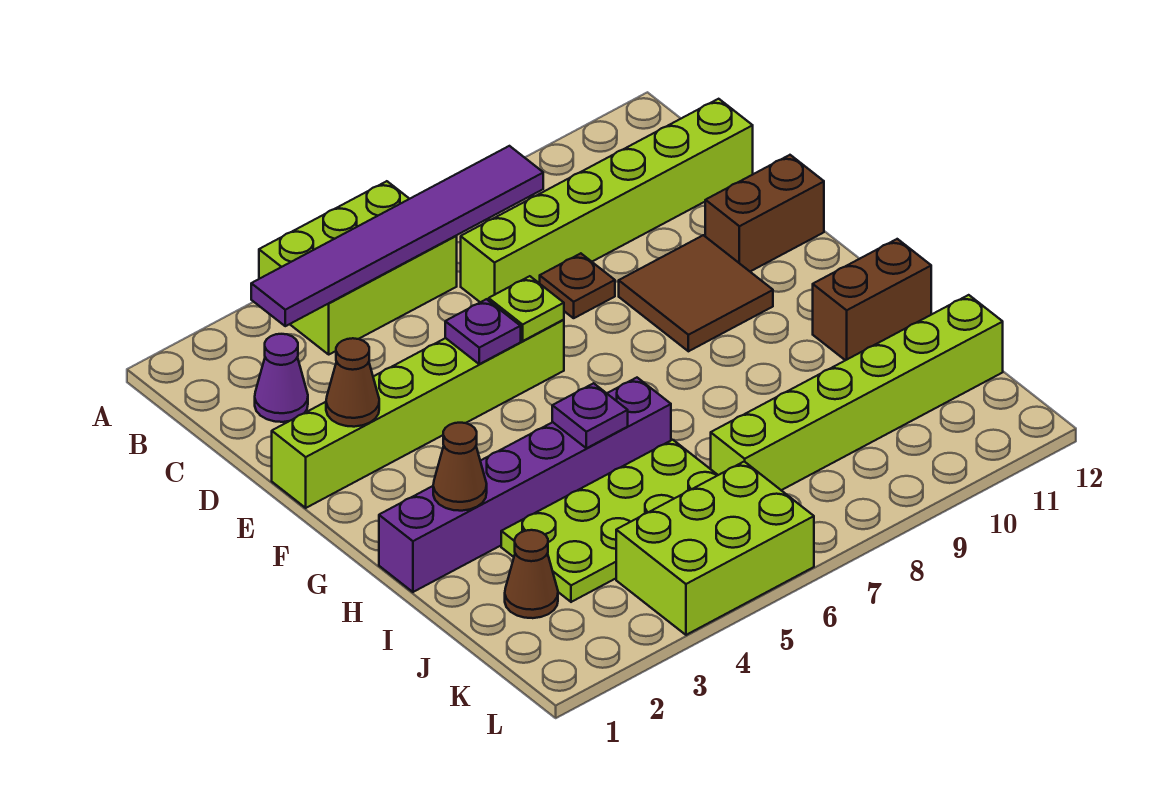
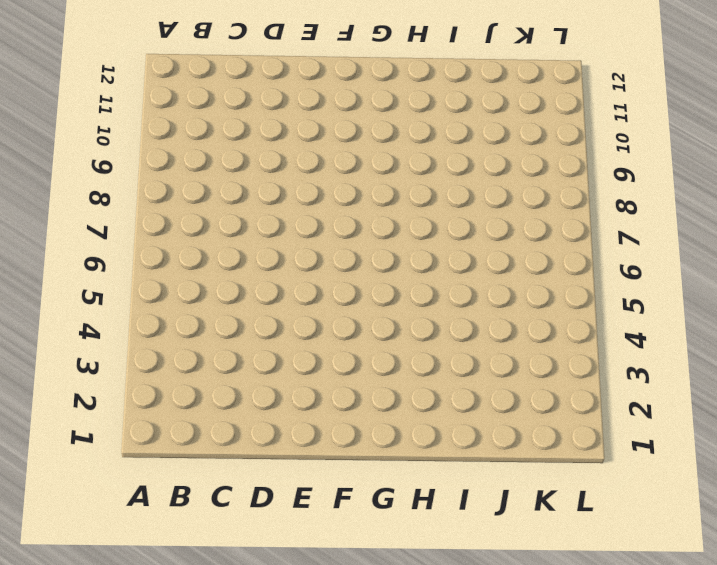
none -> lime brick A4:B6 level 1
none -> purple cone C2 level 1
none -> lime brick C7:C12 level 1

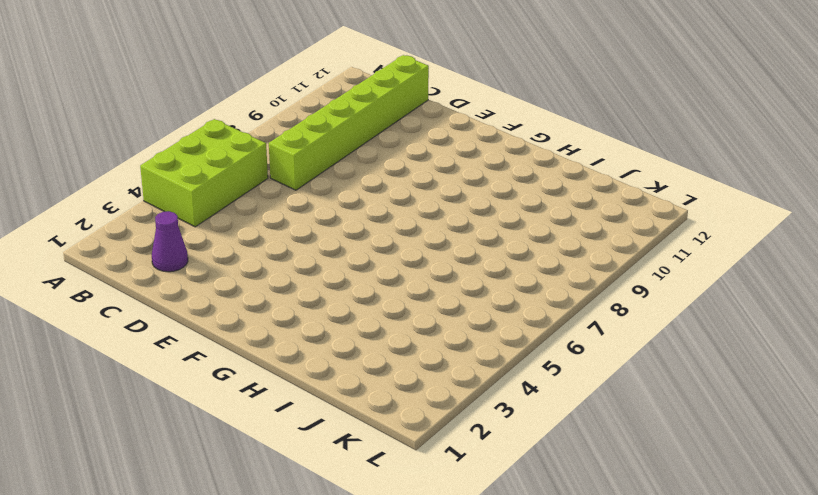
none -> brown plate D8 level 1
none -> lime brick E1:E6 level 1
none -> brown tile E9:F10 level 1

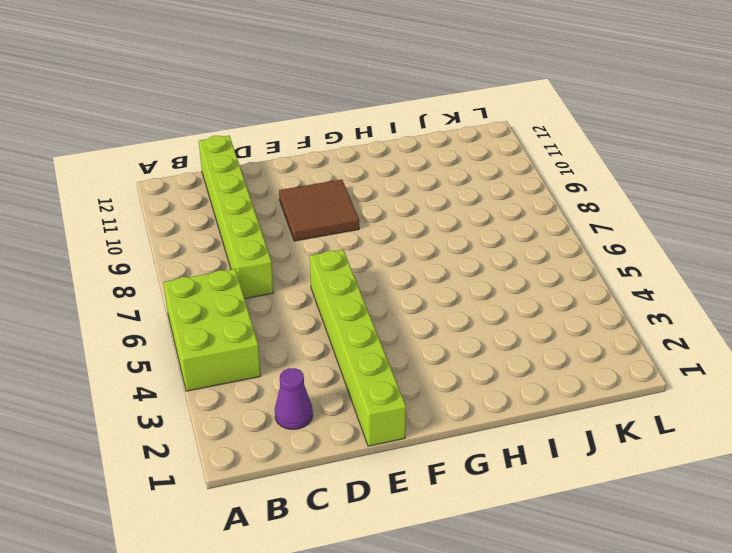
none -> brown plate D8 level 1
none -> brown brick E11:E12 level 1
none -> purple brick H1:H6 level 1

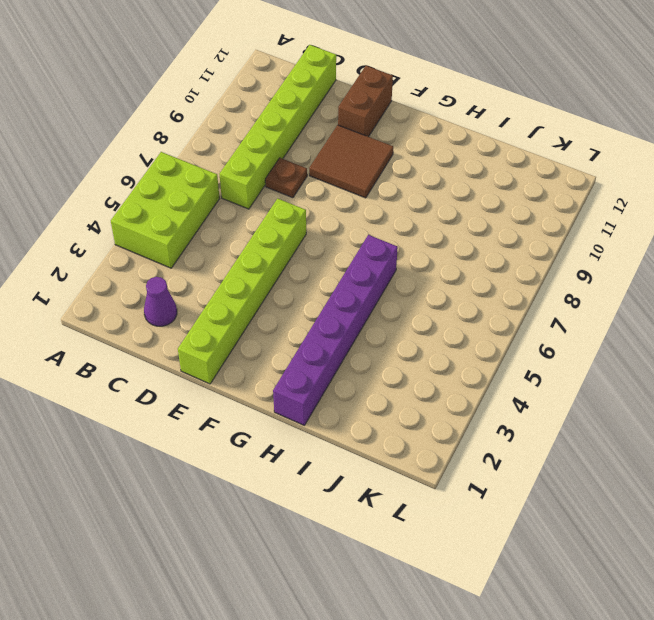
none -> brown brick H11:H12 level 1
none -> lime plate I3:J6 level 1
none -> brown cone J2 level 1

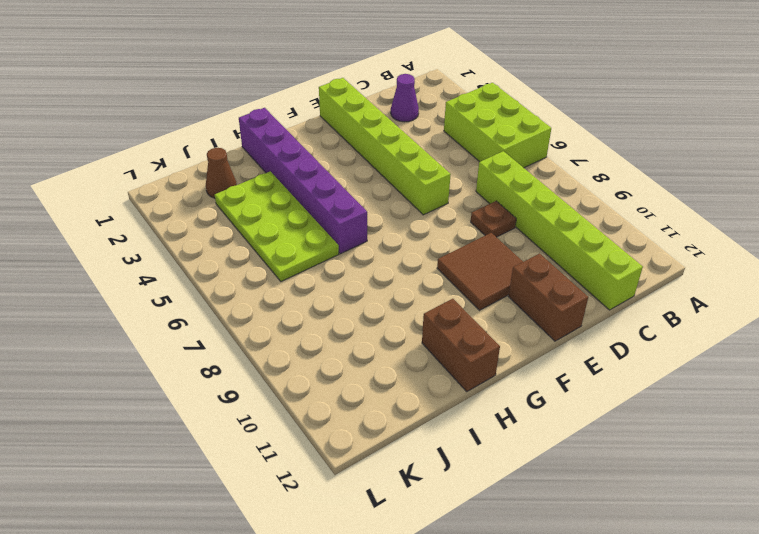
none -> lime brick J7:J12 level 1
none -> lime brick K4:L6 level 1
none -> purple tile B3:B8 level 2

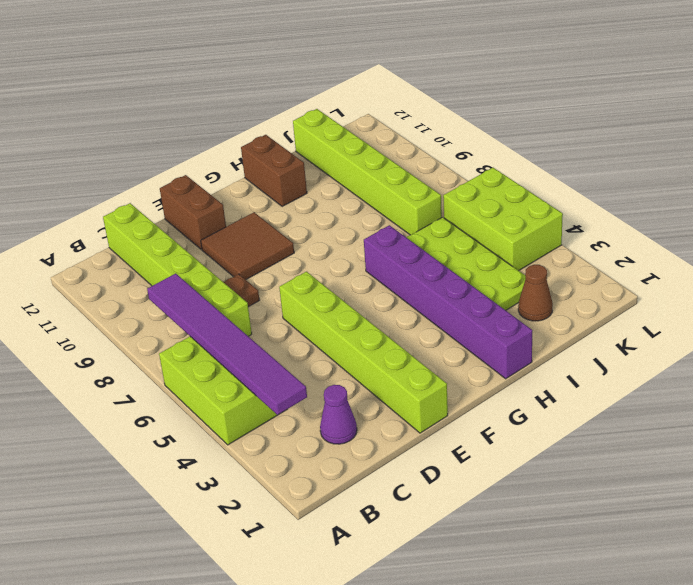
none -> brown cone E2 level 2
none -> purple plate E5 level 2
none -> lime plate E6 level 2

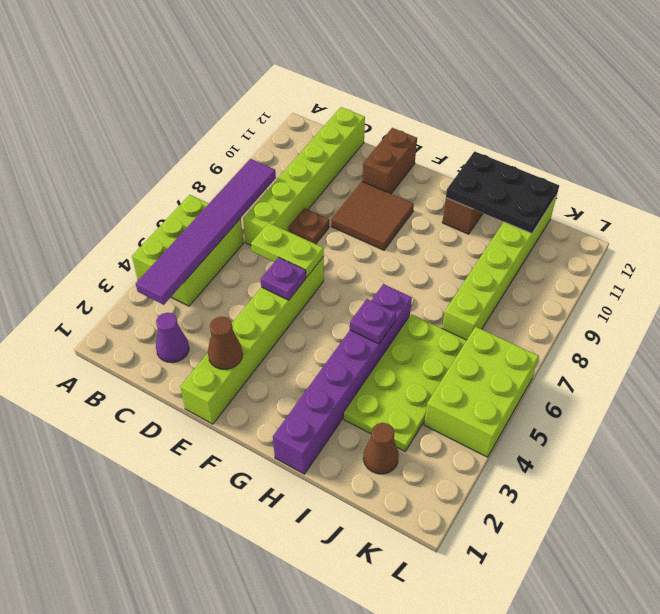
lime plate D6:E6 level 2 -> lime plate E6 level 2
black plate H11:J12 level 2 -> none
none -> brown cone H2 level 2

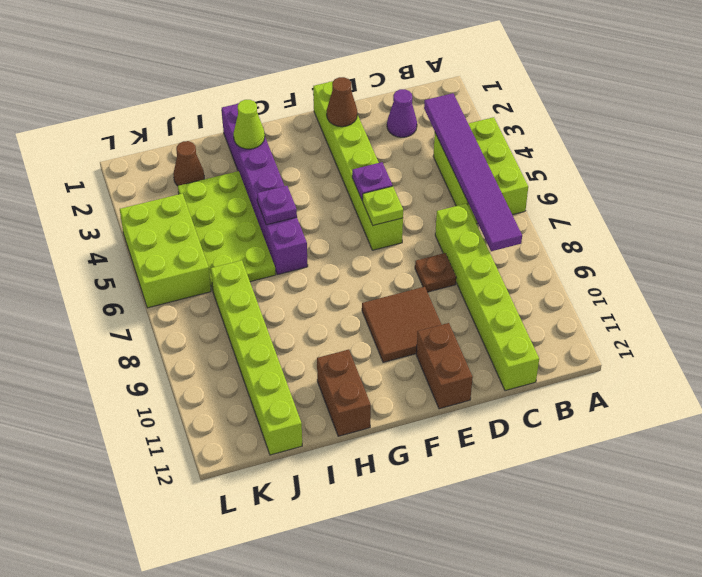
lime cone H2 level 2 -> brown cone H2 level 2

